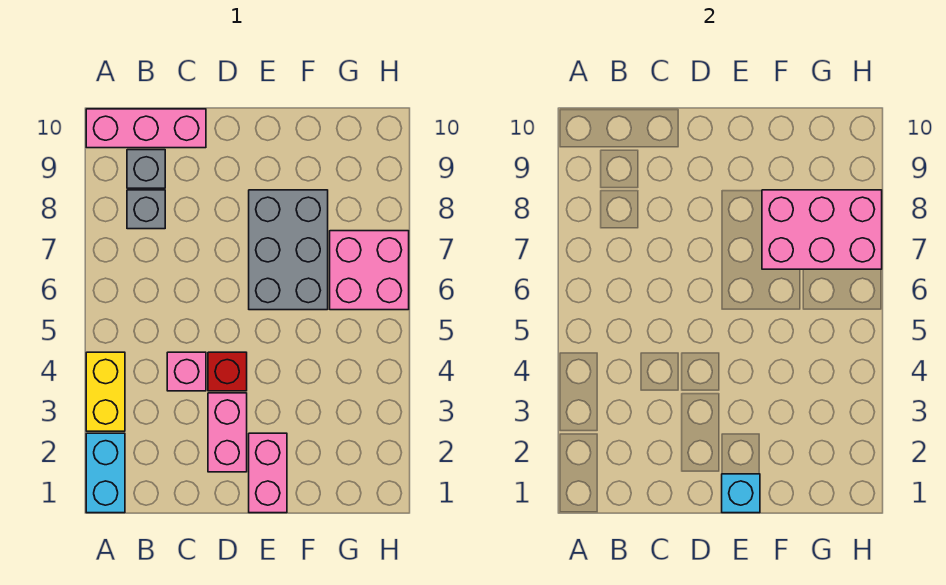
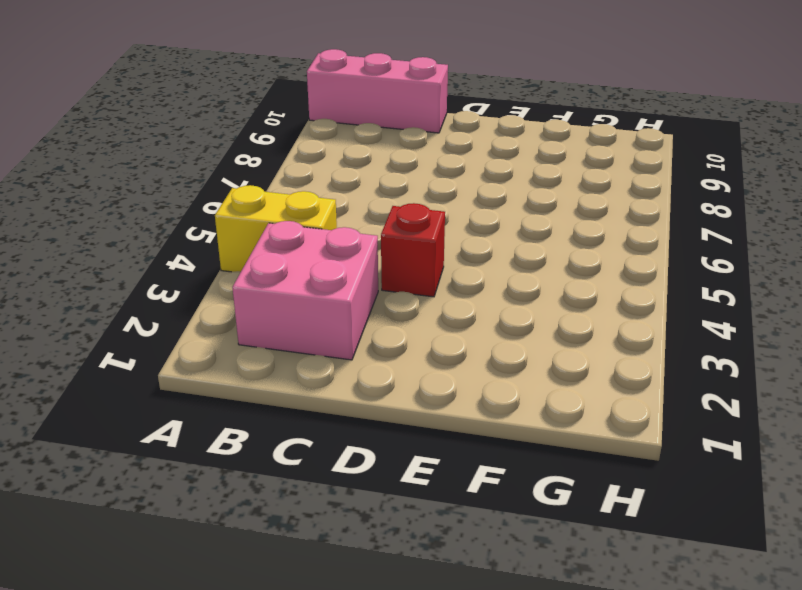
yellow brick A4:B4 level 1 -> yellow brick A3:A4 level 1
pink brick B2:C3 level 1 -> pink brick G6:H7 level 1
none -> cyan brick A1:A2 level 1
none -> grey brick B8 level 1
none -> grey brick B9 level 1

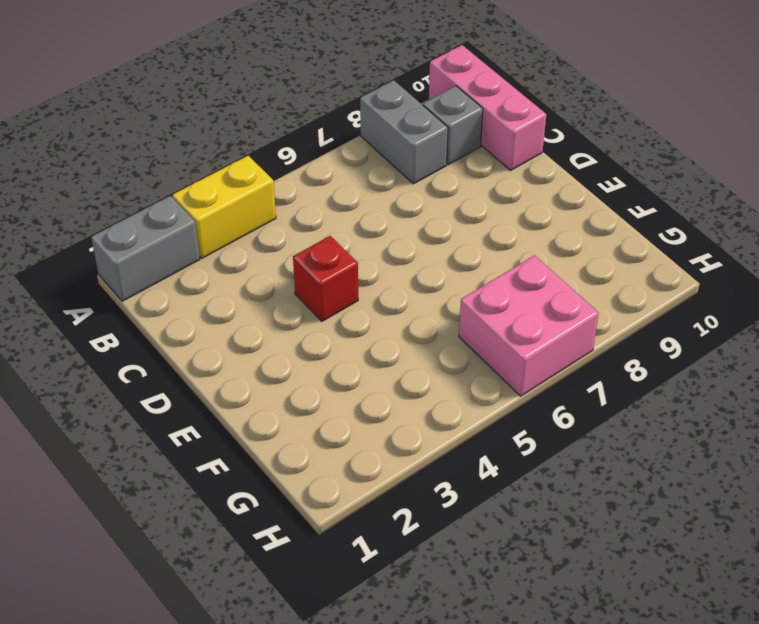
grey brick A1:A2 level 1 -> cyan brick A1:A2 level 1
grey brick A8:B8 level 1 -> grey brick B8 level 1
none -> pink brick C4 level 1
none -> pink brick D2:D3 level 1
none -> pink brick E1:E2 level 1

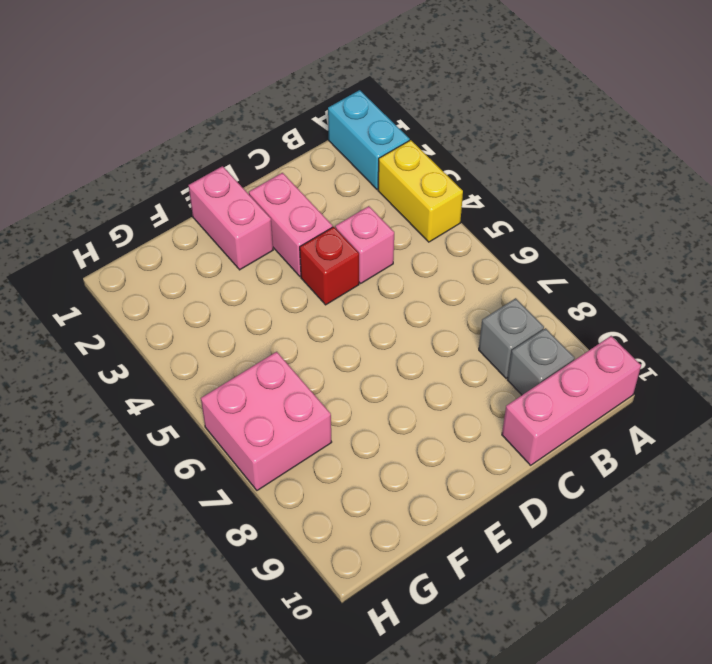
none -> grey brick E6:F8 level 1
none -> cyan brick E1 level 2
none -> pink brick F7:H8 level 2

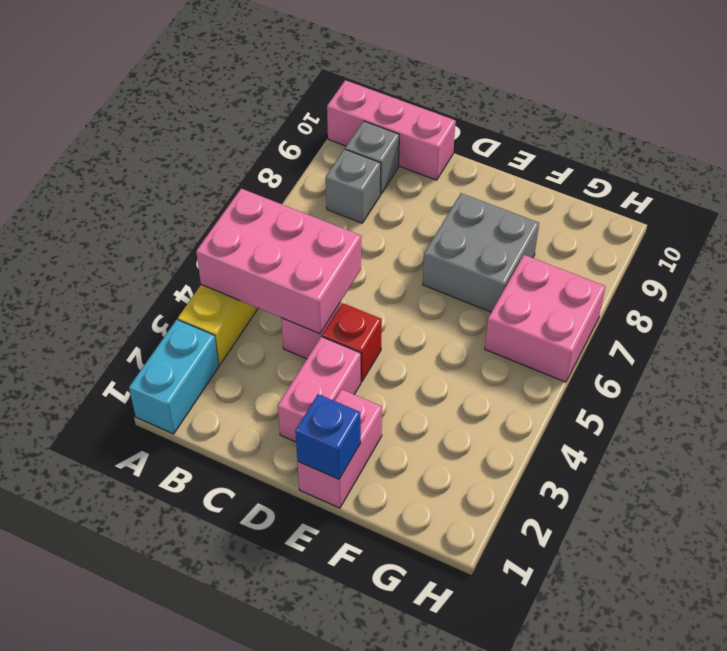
pink brick A4:C5 level 2 -> pink brick F7:H8 level 2
blue brick E1 level 2 -> cyan brick E1 level 2
grey brick E7:F8 level 1 -> grey brick E6:F8 level 1

